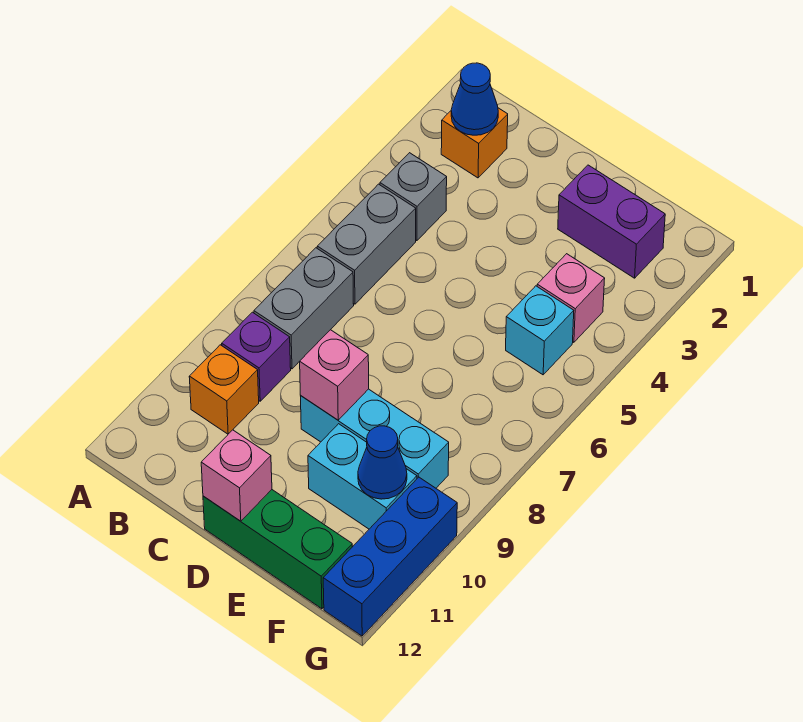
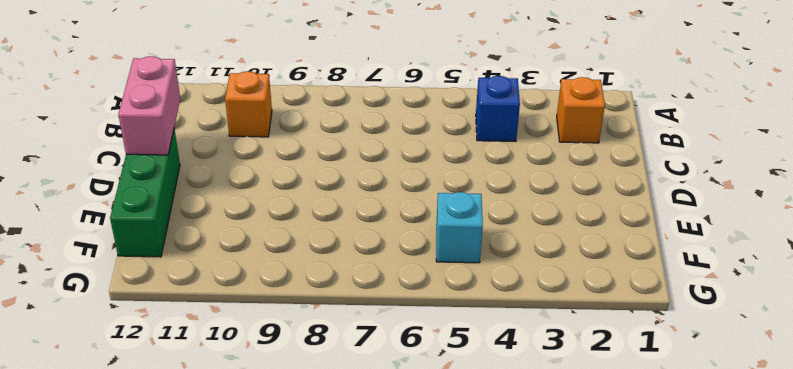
blue brick B4 level 1 -> grey brick B4 level 1
pink brick C12:D12 level 2 -> pink brick D12 level 2
none -> grey brick B5:B6 level 1
none -> grey brick B7:B8 level 1
none -> purple brick B9 level 1

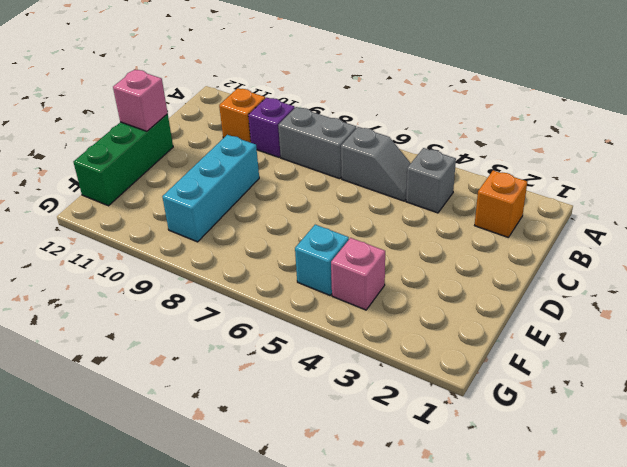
grey slope B5:B6 level 1 top 6 -> grey brick B5:B6 level 1
none -> purple brick E2:F2 level 1
none -> cyan brick E10:F10 level 1
none -> blue brick G10:G12 level 1

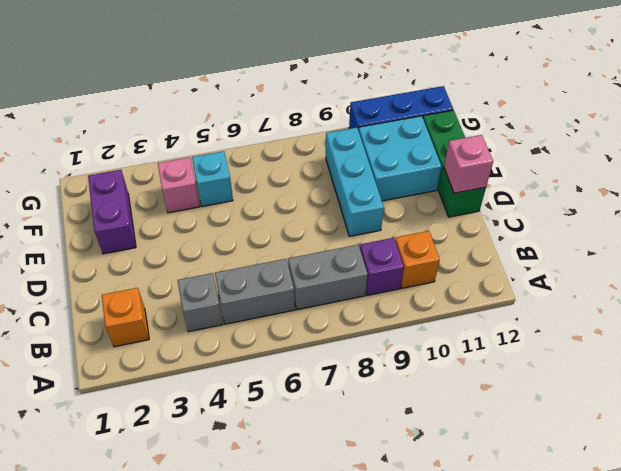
cyan brick E10:F11 level 1 -> cyan brick E10:F10 level 1
none -> blue cone B2 level 2
none -> pink brick D9 level 2
none -> blue cone F10 level 2

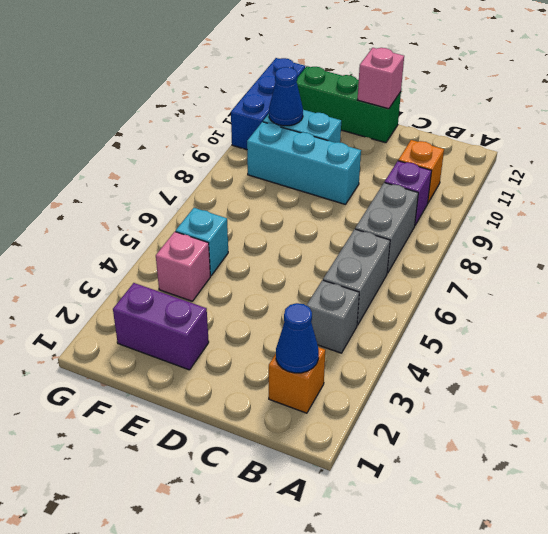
none -> pink brick D9 level 2

